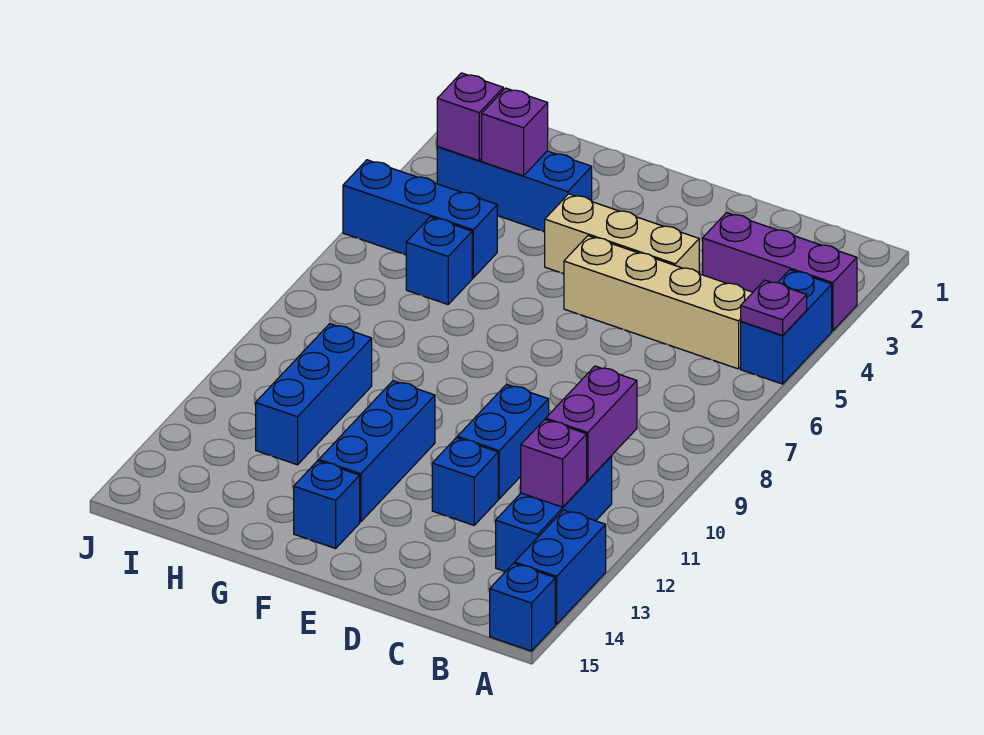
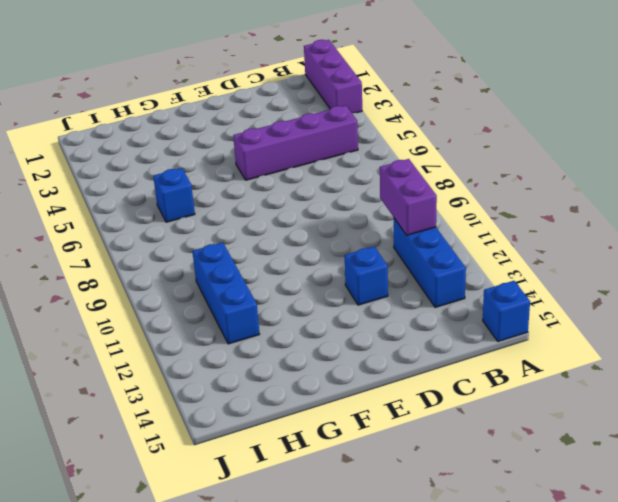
purple brick A1:A3 level 1 -> purple brick A3:C3 level 1
purple brick B5:E5 level 1 -> tan brick B5:E5 level 1
none -> blue brick A4:A5 level 1
none -> blue brick A13:A14 level 1
none -> tan brick D4:F4 level 1

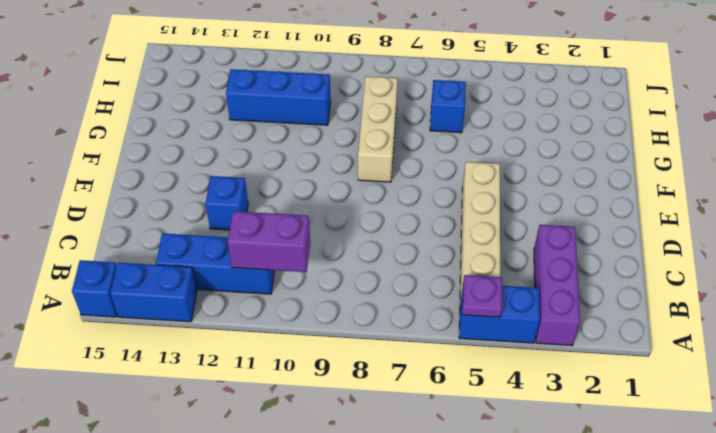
tan brick F8:H8 level 1 -> tan brick D4:F4 level 1
none -> blue brick D10:D11 level 1
none -> blue brick F11:F13 level 1
none -> blue brick F14 level 1

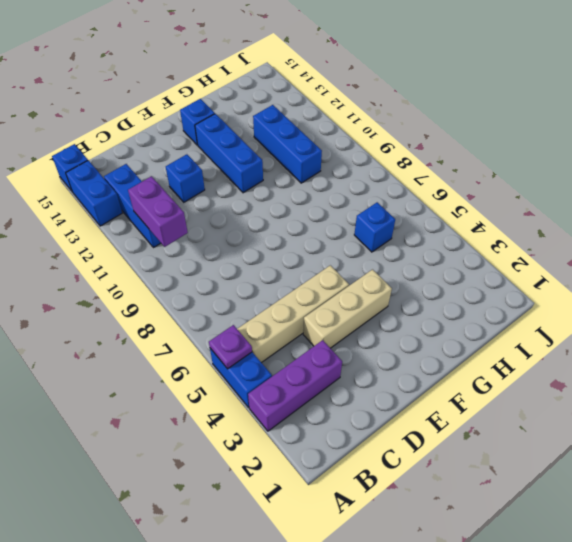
none -> blue brick D10:D11 level 1
none -> blue brick G3:I3 level 1
none -> blue brick H5:J5 level 1

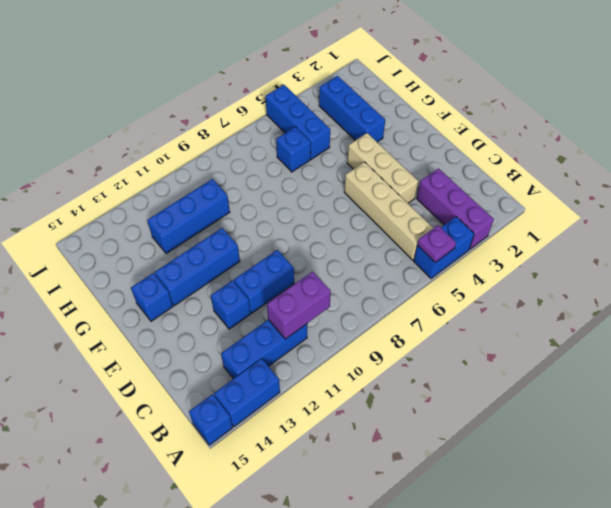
none -> purple brick B12 level 2
none -> purple brick H3 level 2
none -> purple brick I3 level 2

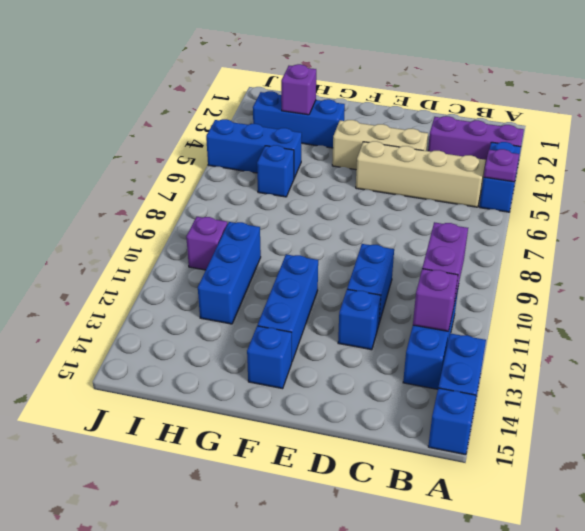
purple brick I10 level 1 -> purple brick I3 level 2

